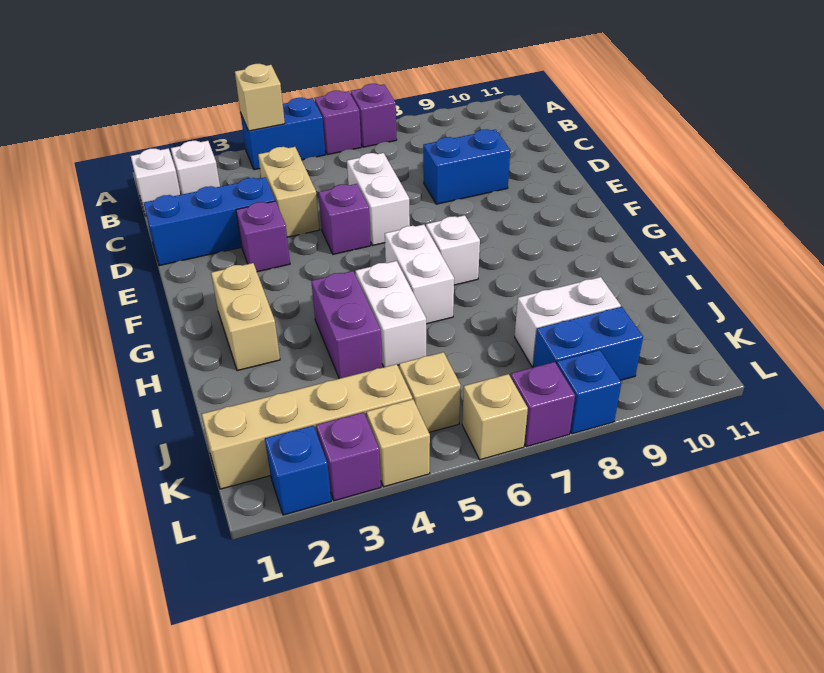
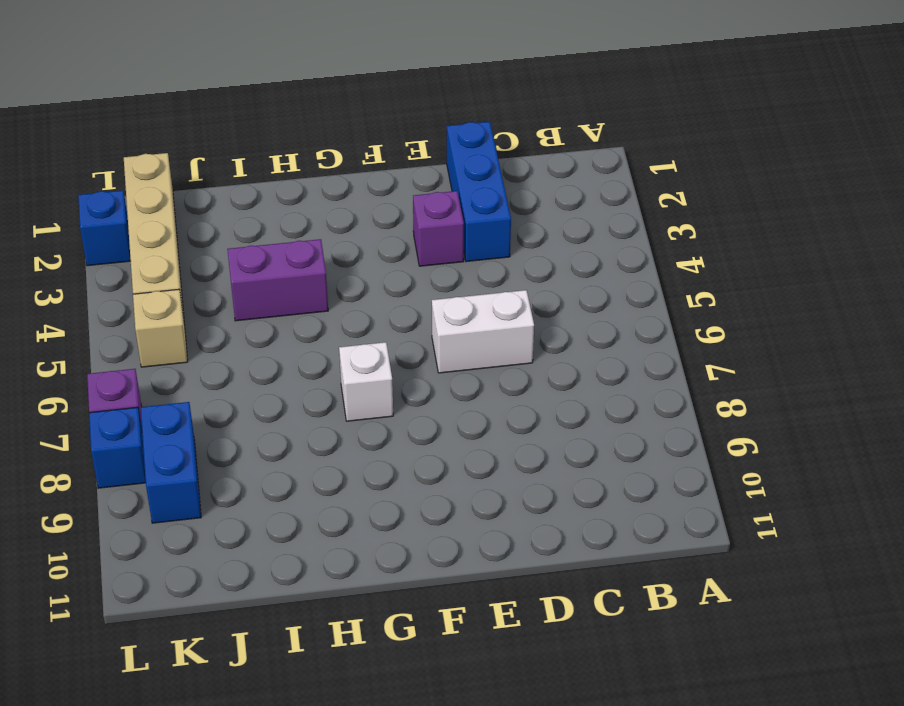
none -> blue brick A4:A5 level 1
none -> purple brick A6 level 1
none -> purple brick A7 level 1

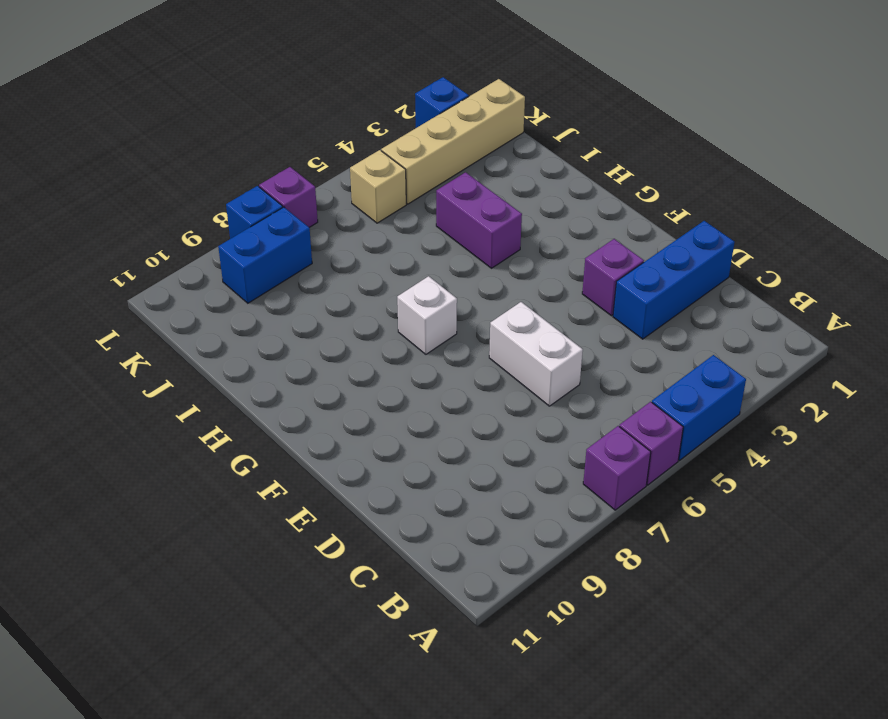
none -> white brick B1 level 1
none -> white brick B2 level 1
none -> tan brick C4:D4 level 1

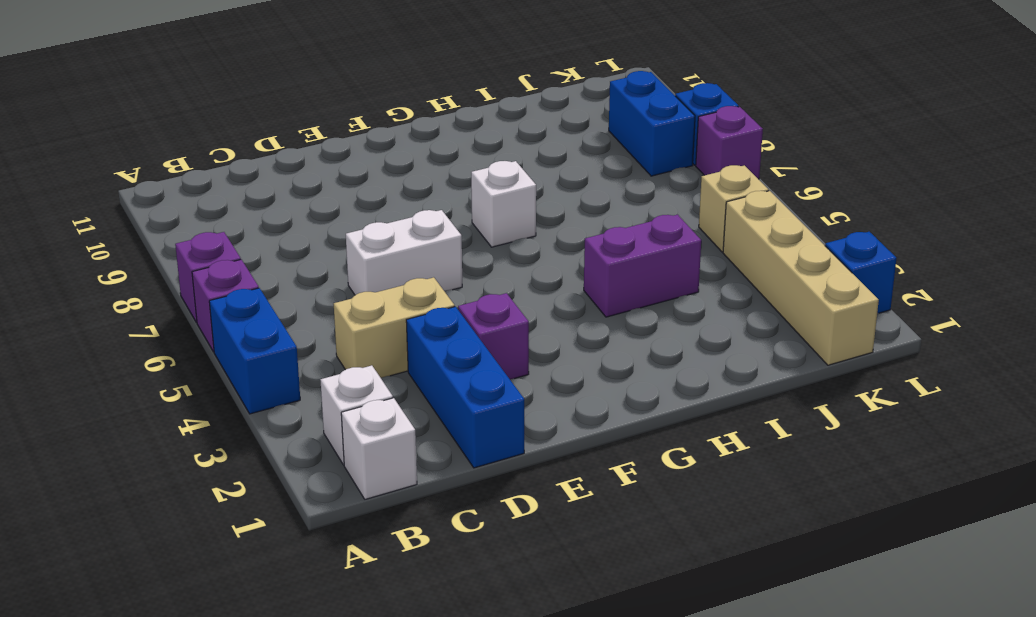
none -> blue brick D8:D9 level 1
none -> purple brick E5 level 1
none -> tan brick G2:H2 level 1

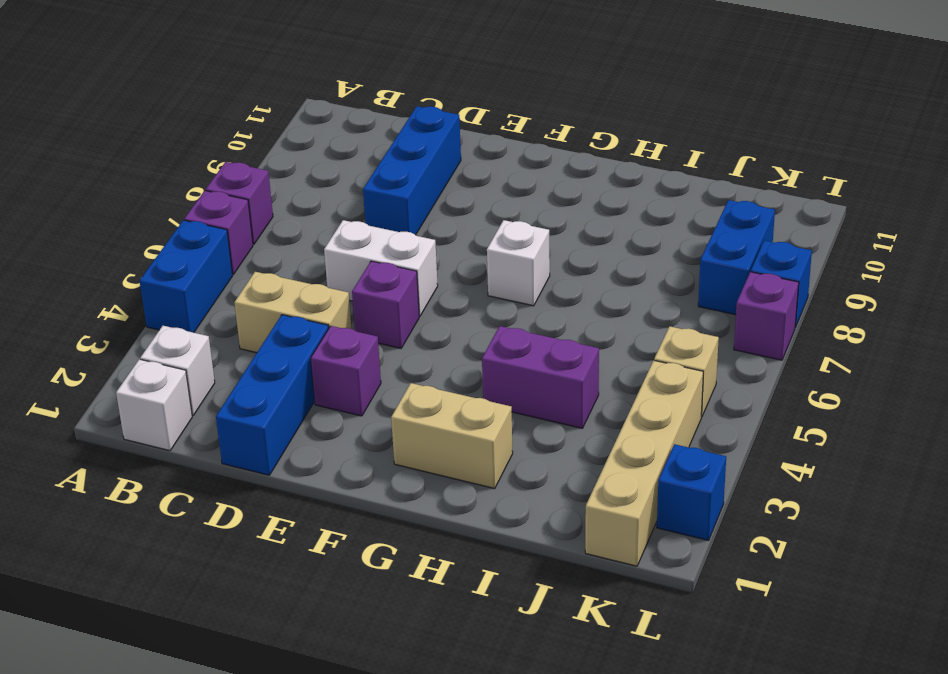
blue brick D8:D10 level 1 -> blue brick D8:D9 level 1
none -> white brick G6:H6 level 1
none -> white brick H5:I5 level 1
none -> white brick J8:J9 level 1

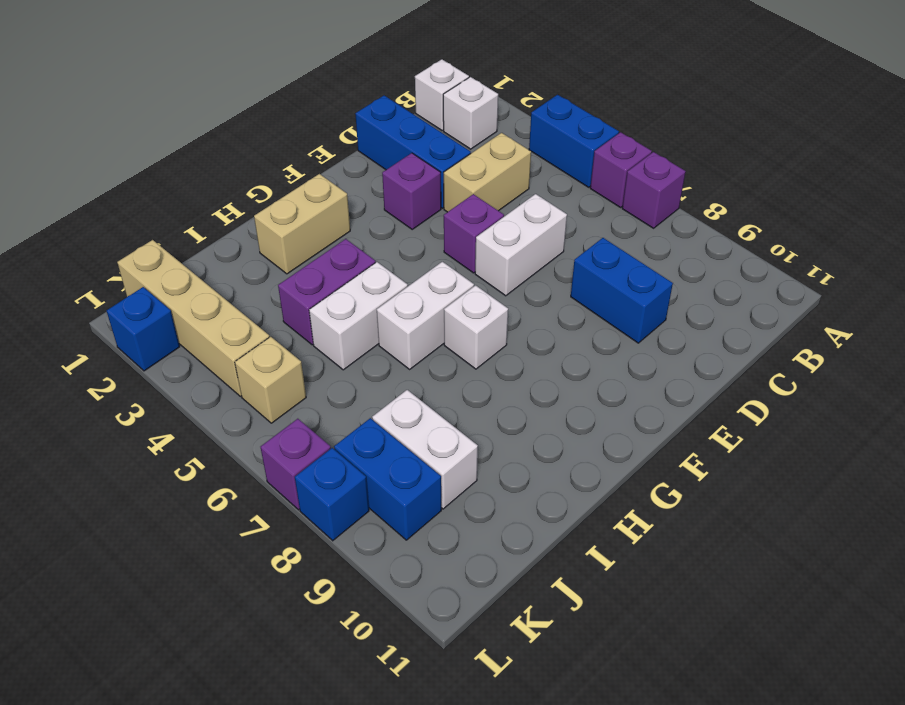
none -> purple brick L3 level 1
none -> tan brick L4 level 1
none -> tan brick L6 level 1

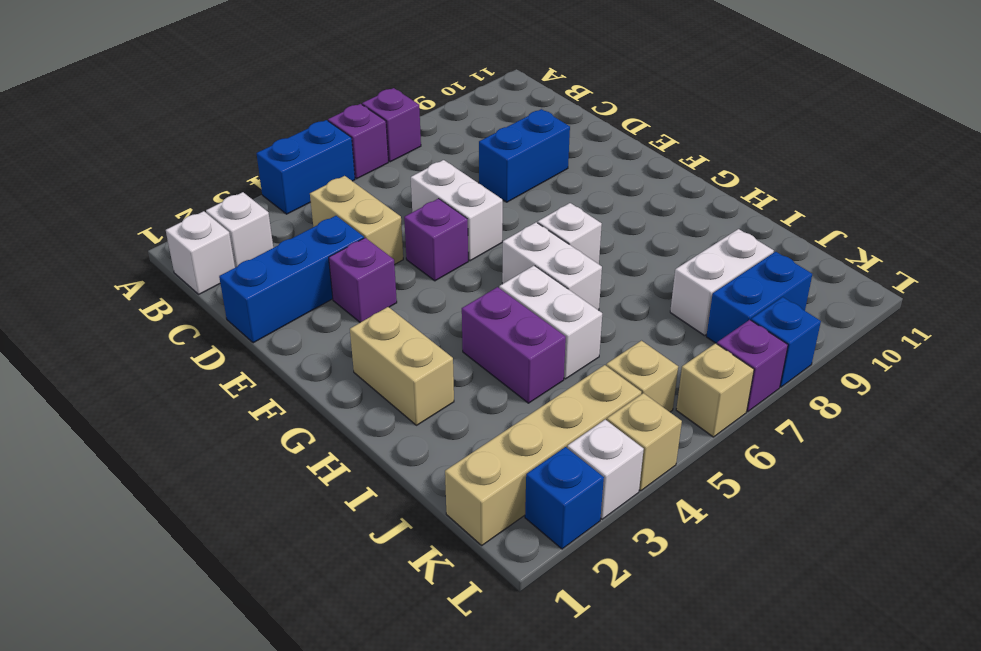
white brick L3 level 1 -> purple brick L3 level 1
none -> tan brick A4 level 2

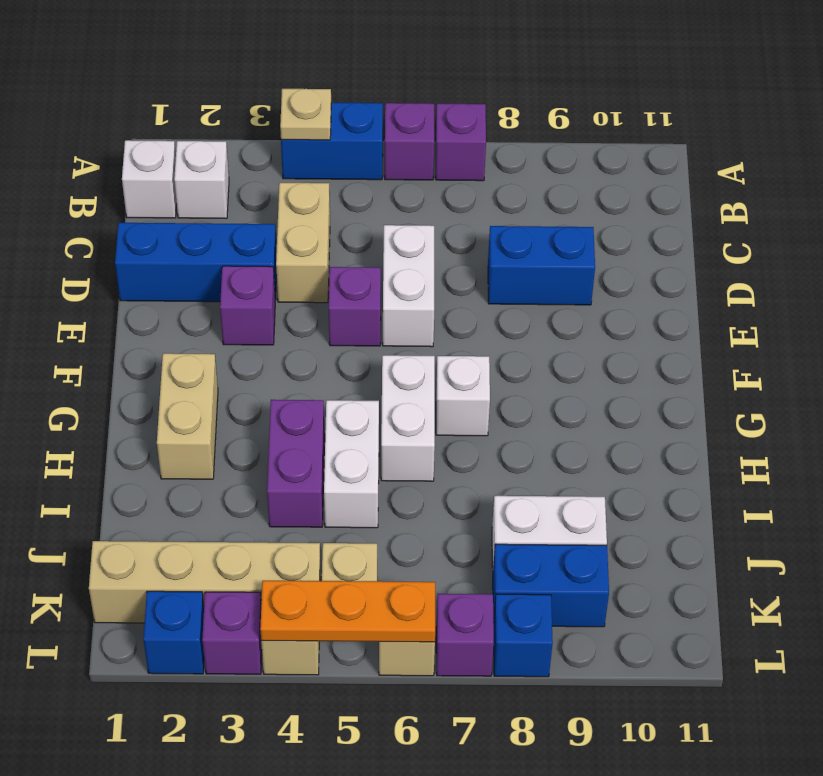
tan plate A4 level 2 -> tan brick A4 level 2
orange plate L4:L6 level 2 -> none

